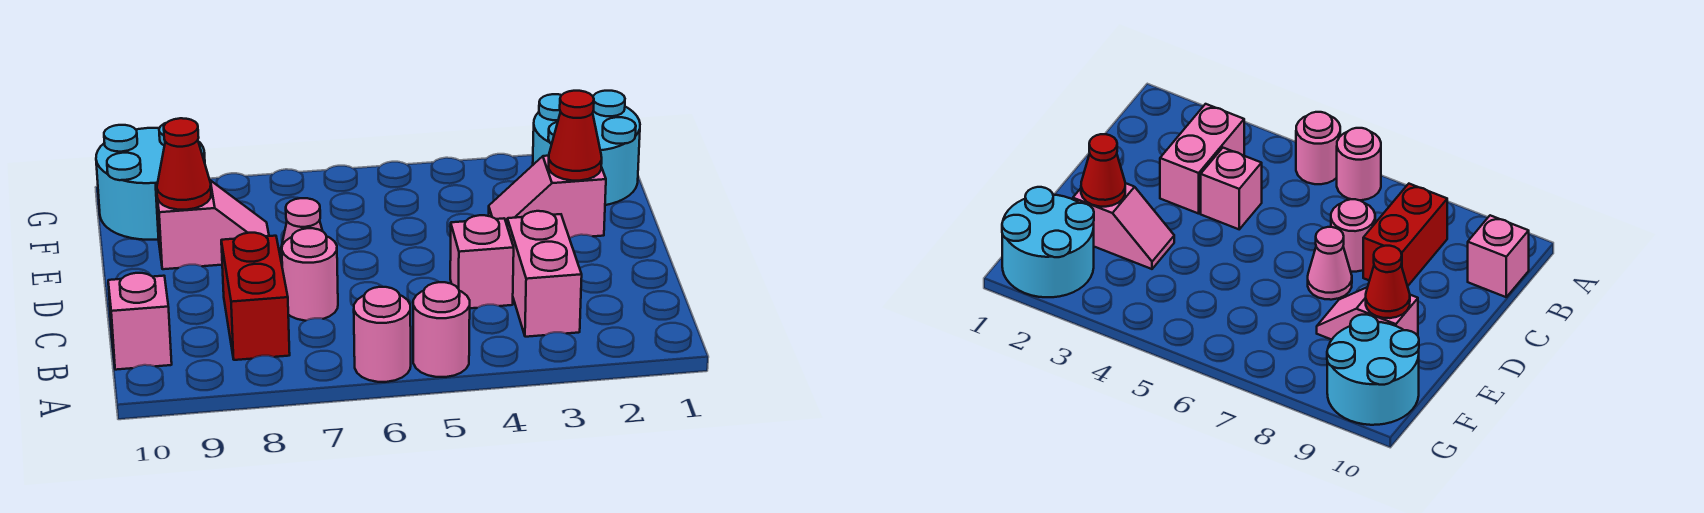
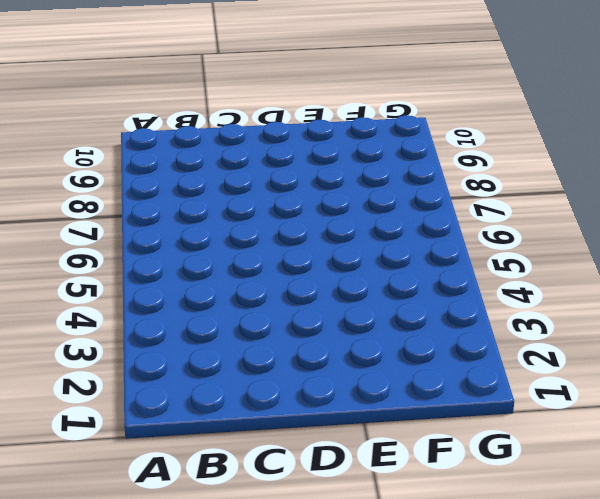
none -> pink round brick A5 level 1
none -> pink round brick A6 level 1
none -> pink brick B3:C3 level 1

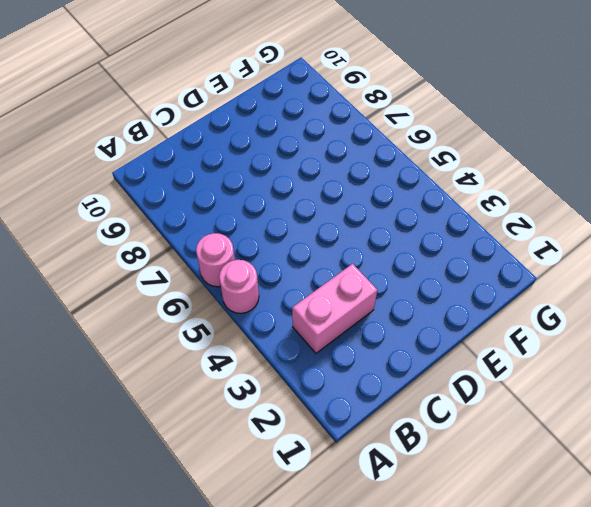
none -> red brick B8:C8 level 1
none -> pink brick B10 level 1
none -> pink brick C4 level 1

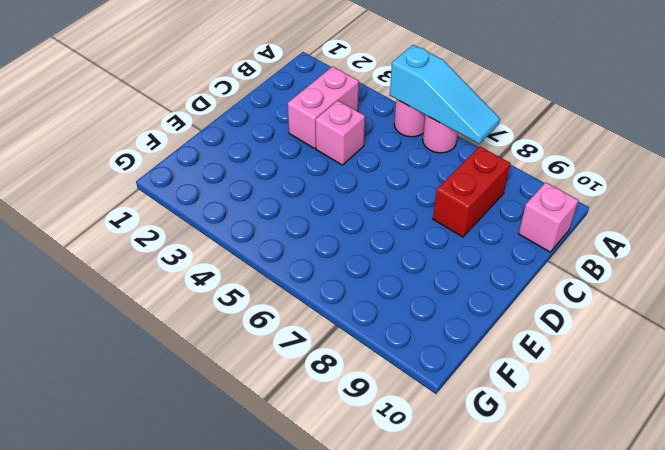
cyan slope A5:A7 level 2 top 5 -> none
none -> pink round brick C7 level 1
none -> pink cone D7 level 1
none -> pink slope E2:E3 level 1 top 2

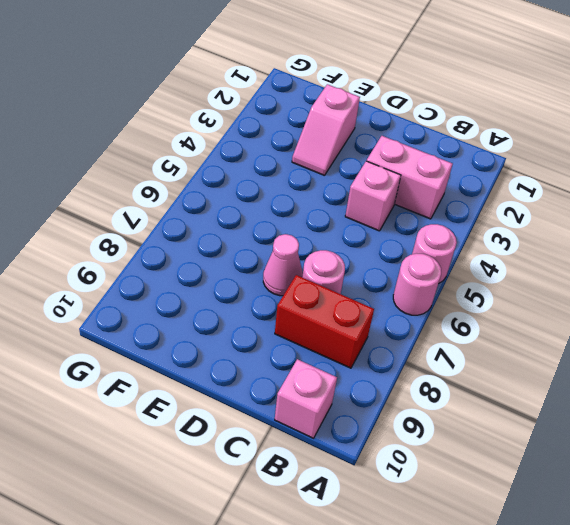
none -> pink slope E8:E9 level 1 top 9
none -> cyan round brick F1:G2 level 1
none -> cyan round brick F9:G10 level 1

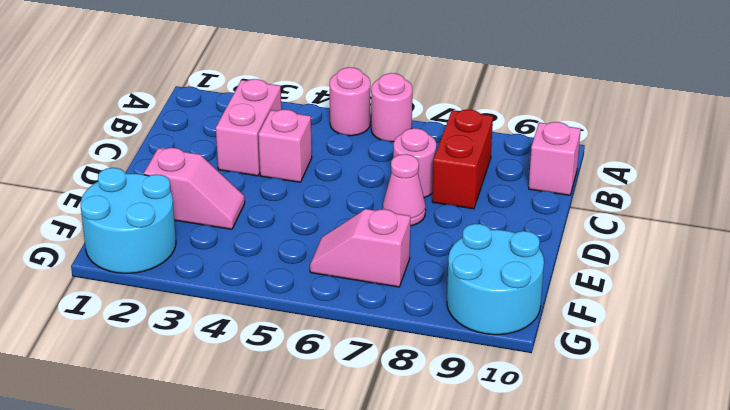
pink slope F6:F7 level 1 top 7 -> pink slope E8:E9 level 1 top 9
none -> red cone E2 level 2
none -> red cone E9 level 2

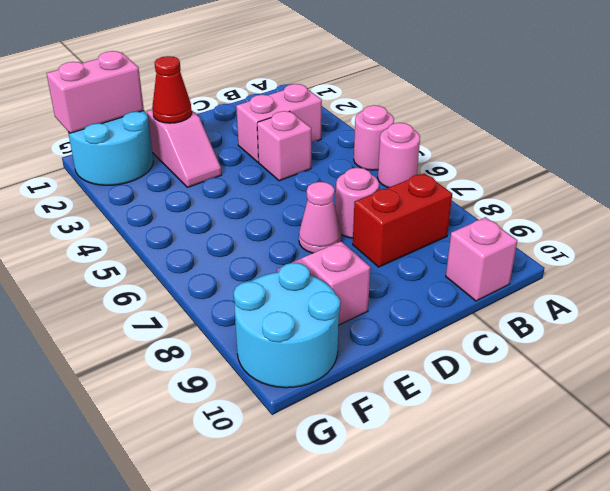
pink brick F1:G1 level 2 -> none
none -> red cone E9 level 2

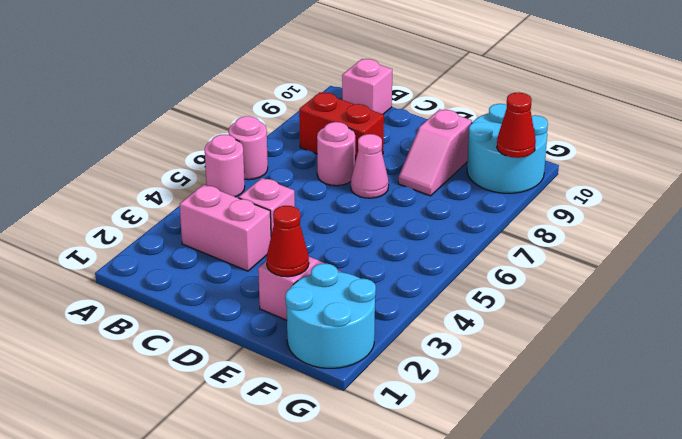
red cone G9 level 2 -> red cone E9 level 2

